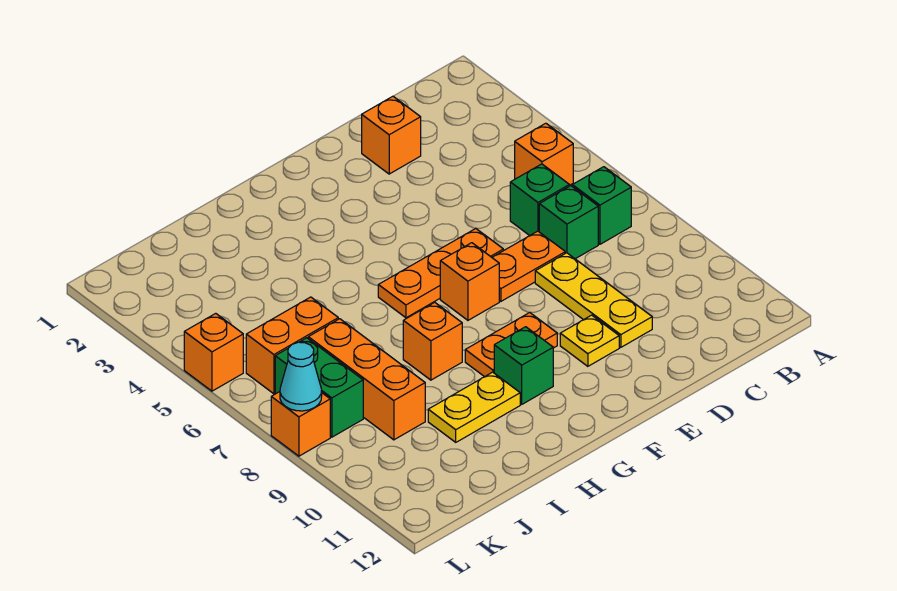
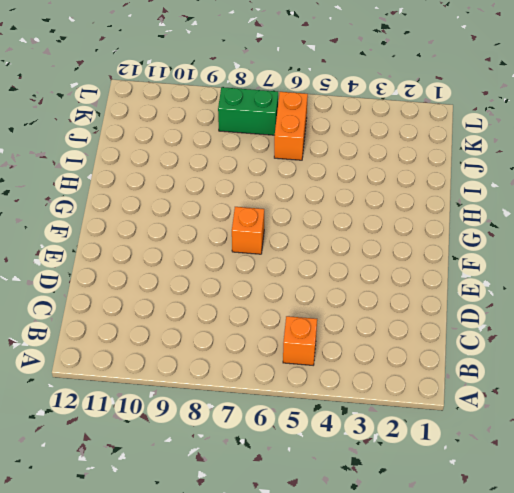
none -> green brick B7 level 1
none -> green brick C6 level 1
none -> green brick C7 level 1

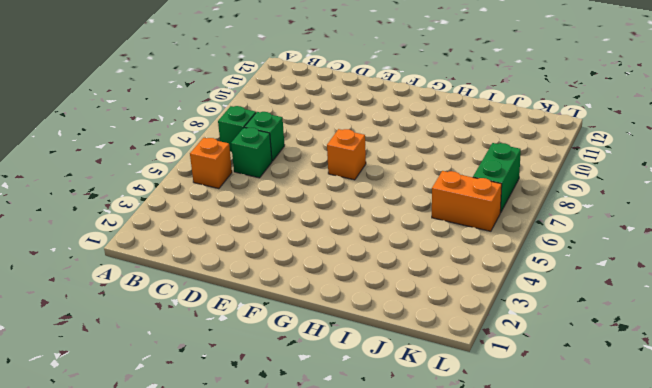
none -> orange brick D2 level 1
none -> orange plate D7:E7 level 1
none -> yellow plate D8:D10 level 1

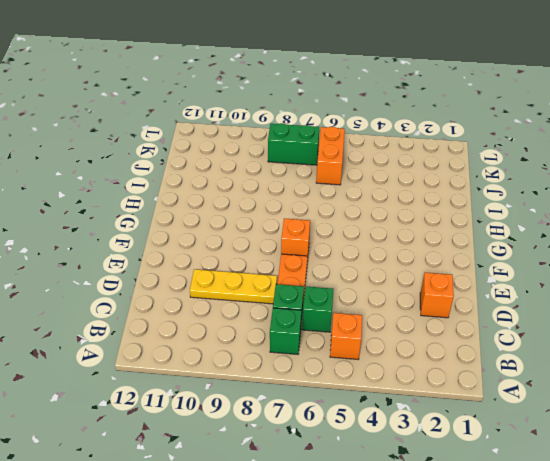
none -> orange plate E6:G6 level 1
none -> yellow plate E10 level 1
none -> orange plate F9:G9 level 1

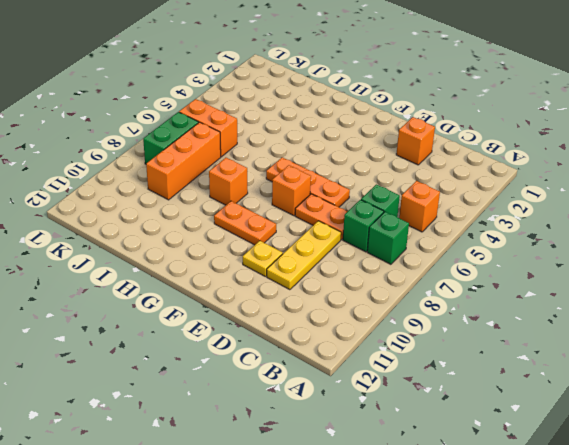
none -> green brick G10 level 1
none -> yellow plate H10:I10 level 1
none -> orange brick L5 level 1

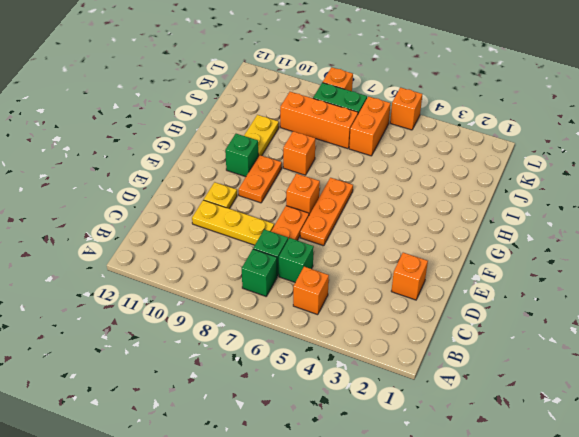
none -> cyan cone L8 level 2

